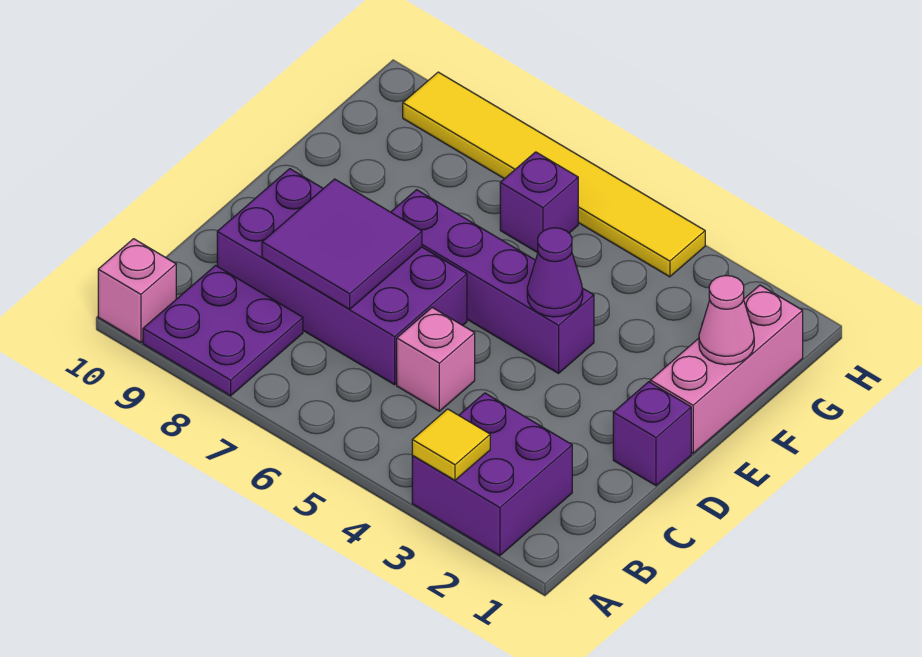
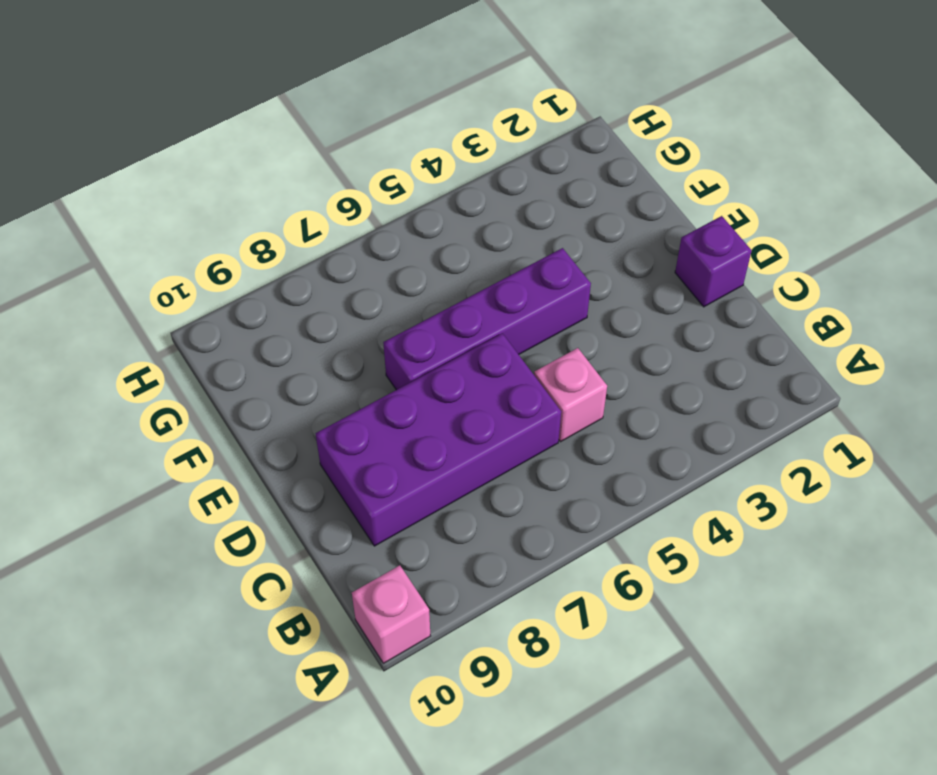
none -> purple brick A2:B3 level 1
none -> purple plate A8:B9 level 1
none -> pink brick E1:G1 level 1

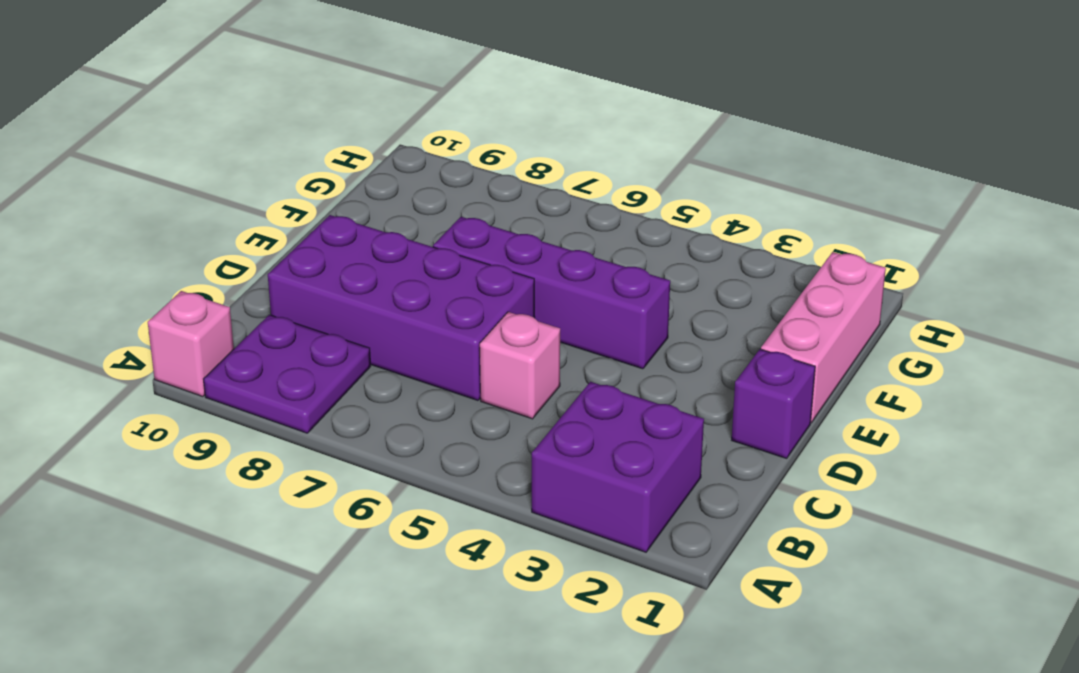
none -> purple brick G6 level 1
none -> yellow tile H4:H9 level 1
none -> yellow tile A3 level 2

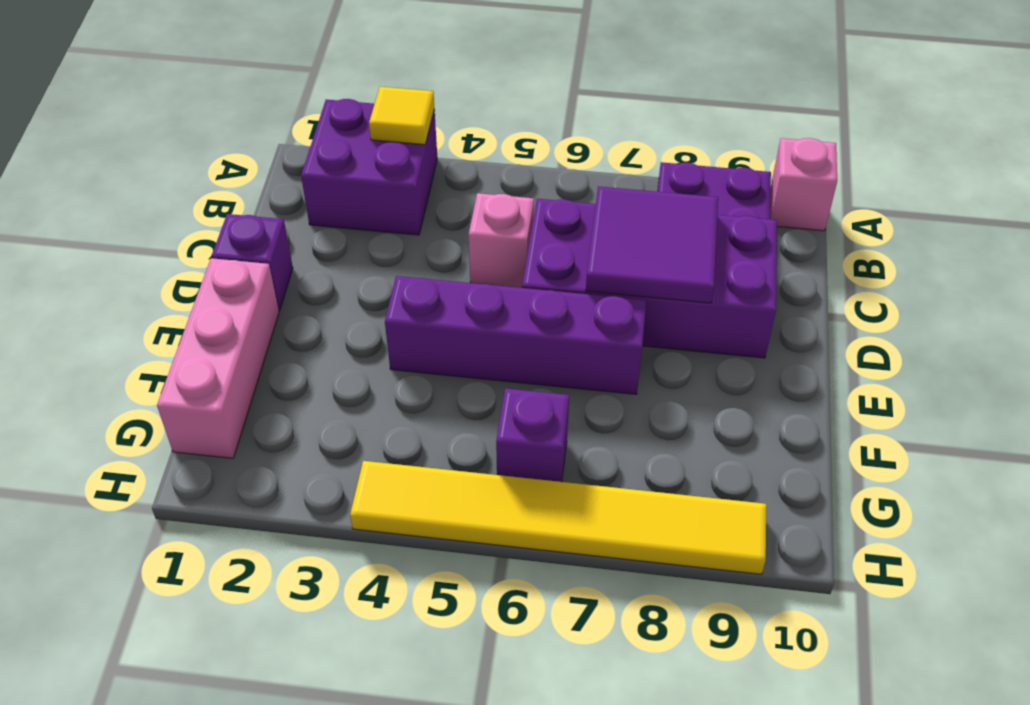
none -> purple cone E4 level 2
none -> pink cone F1 level 2

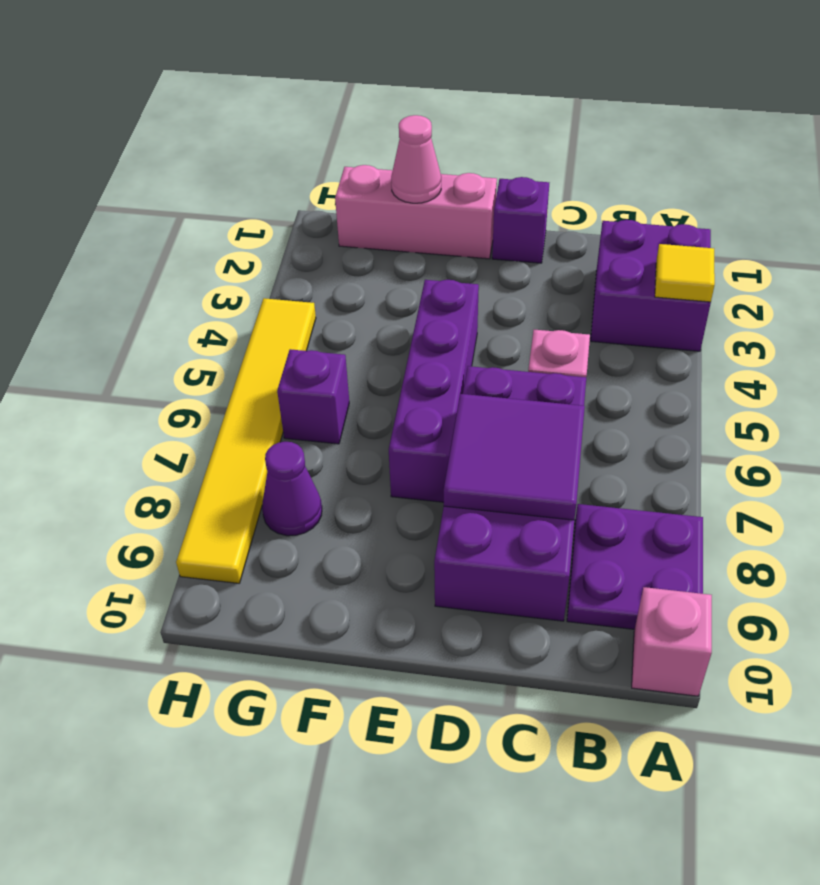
purple cone G8 level 1 -> purple cone E4 level 2

